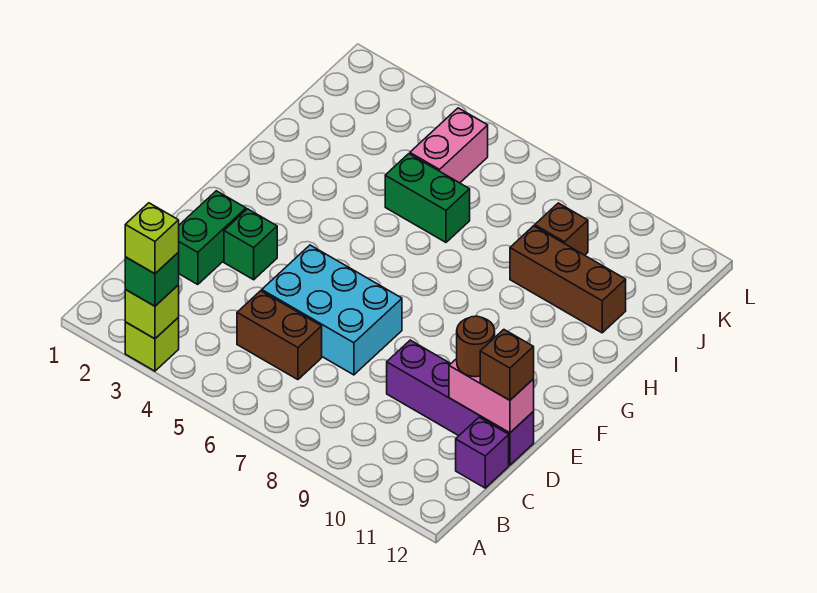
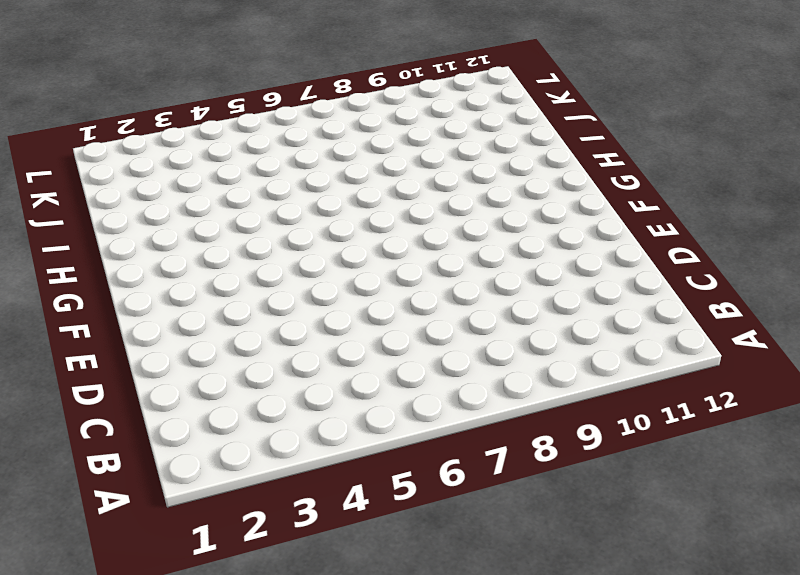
none -> lime brick A3 level 1
none -> brown brick C5:C6 level 1
none -> purple brick C12 level 1

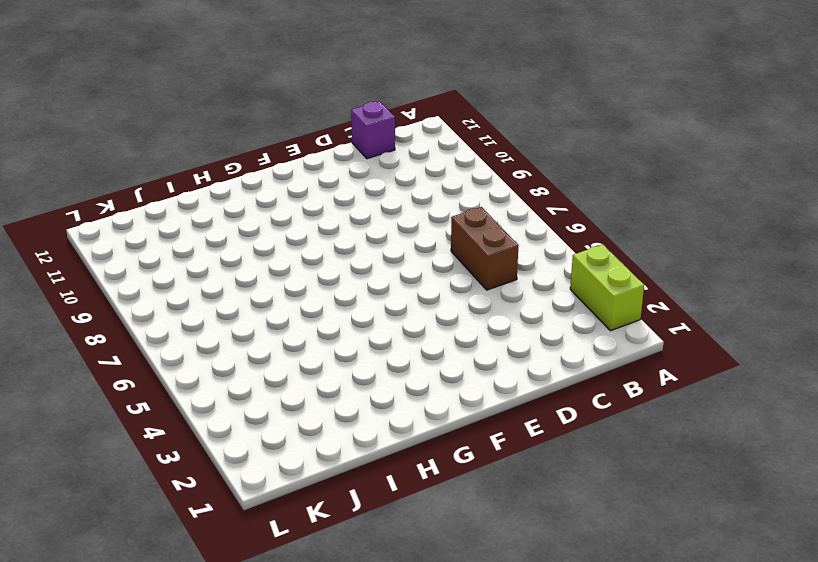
lime brick A2:A3 level 1 -> lime brick A3 level 1
none -> green brick D2:E2 level 1
none -> cyan brick D5:E7 level 1
none -> purple brick D9:D12 level 1

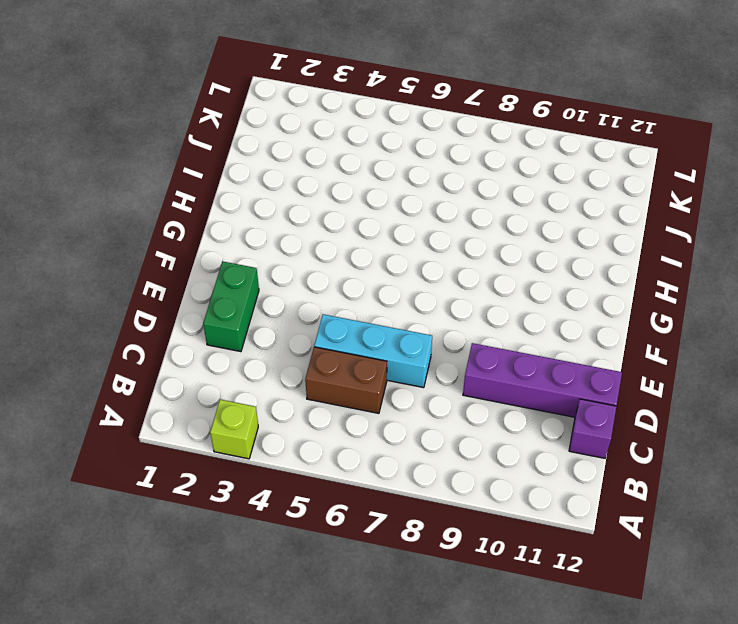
cyan brick D5:D7 level 1 -> cyan brick D5:E7 level 1
none -> green brick E3 level 1
none -> green brick I5:I6 level 1
none -> brown brick I9:I11 level 1

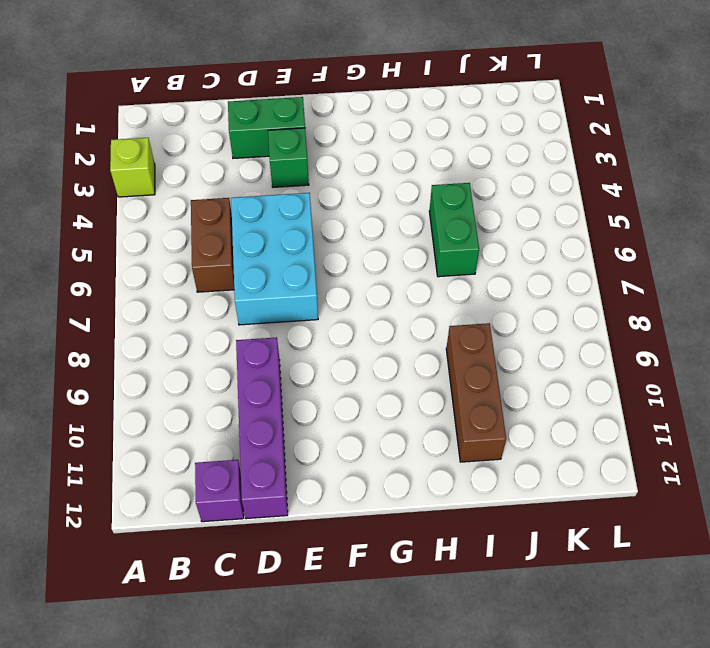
none -> pink brick J5:K5 level 1
none -> brown brick J9 level 1
none -> lime brick A3 level 2

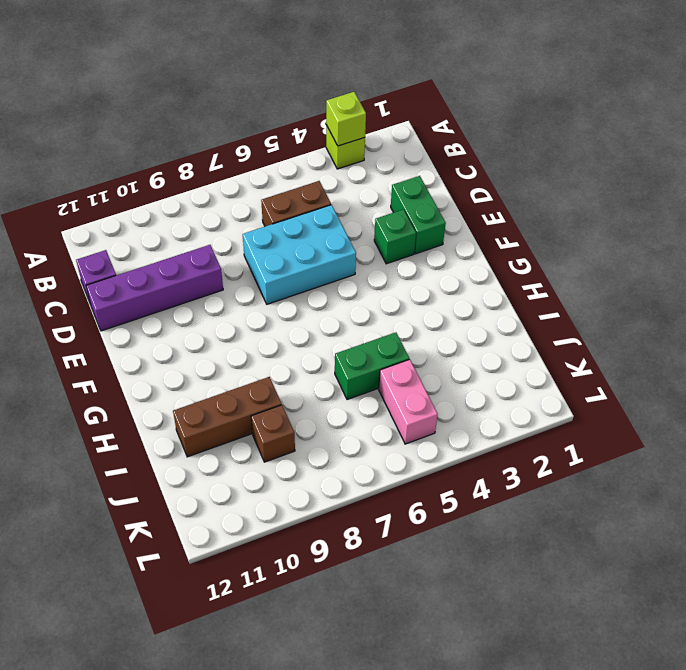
none -> pink brick D11:D12 level 2
none -> green brick A3 level 3
none -> brown round brick D11 level 3

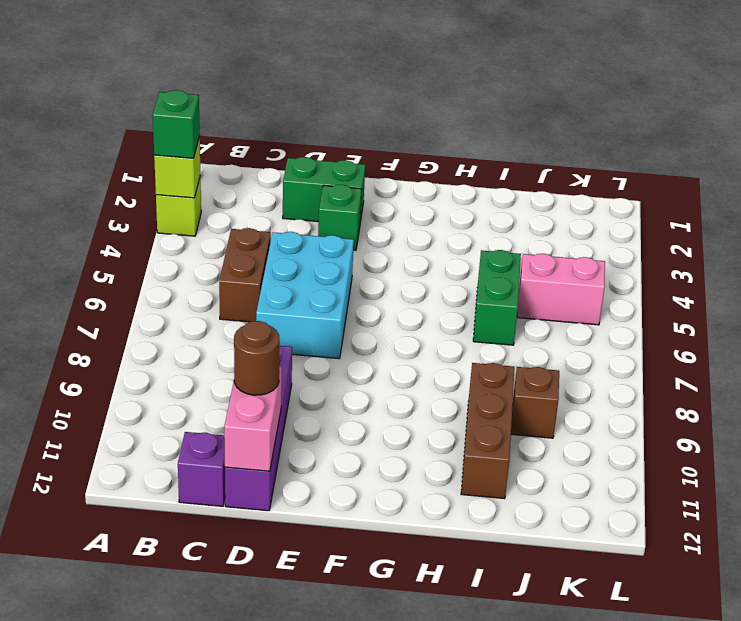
none -> brown brick D12 level 3
none -> lime brick A3 level 4

